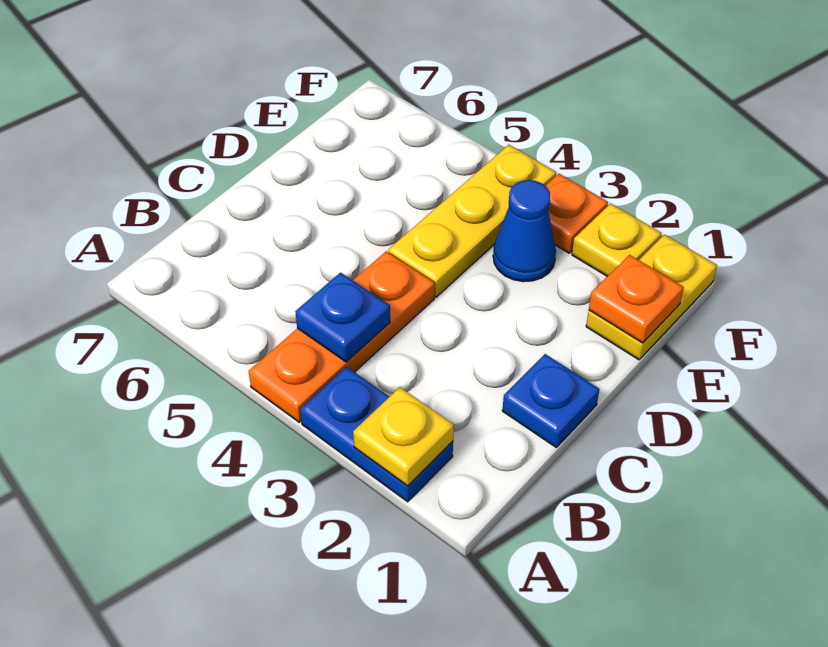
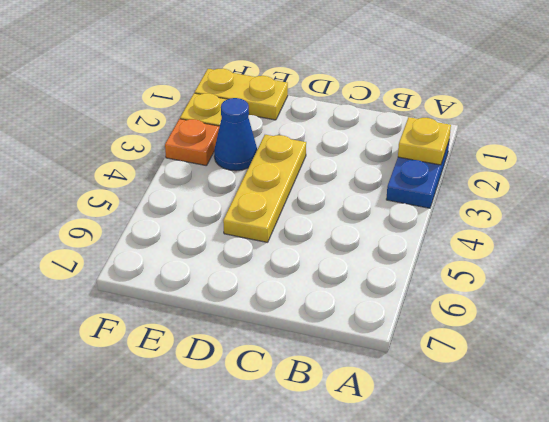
yellow plate D3:D5 level 1 -> yellow plate D4:F4 level 1
none -> orange plate A4:C4 level 1
none -> blue plate C1 level 1

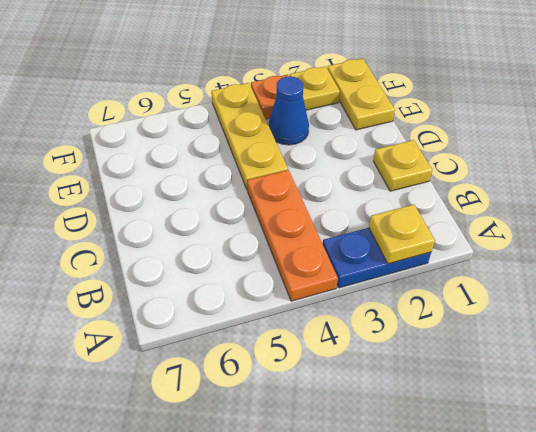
yellow plate C1 level 1 -> blue plate C1 level 1
none -> blue plate B4 level 2
none -> orange plate E1 level 2

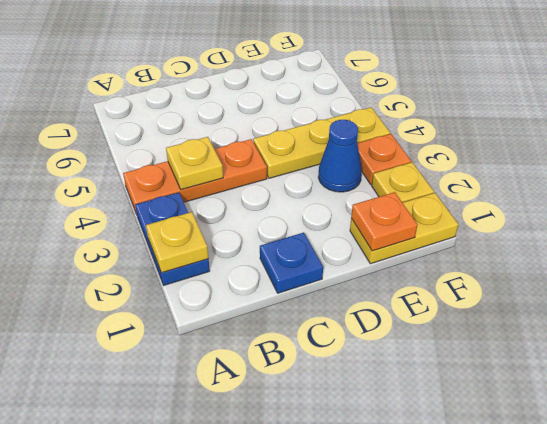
yellow plate B4 level 2 -> blue plate B4 level 2

